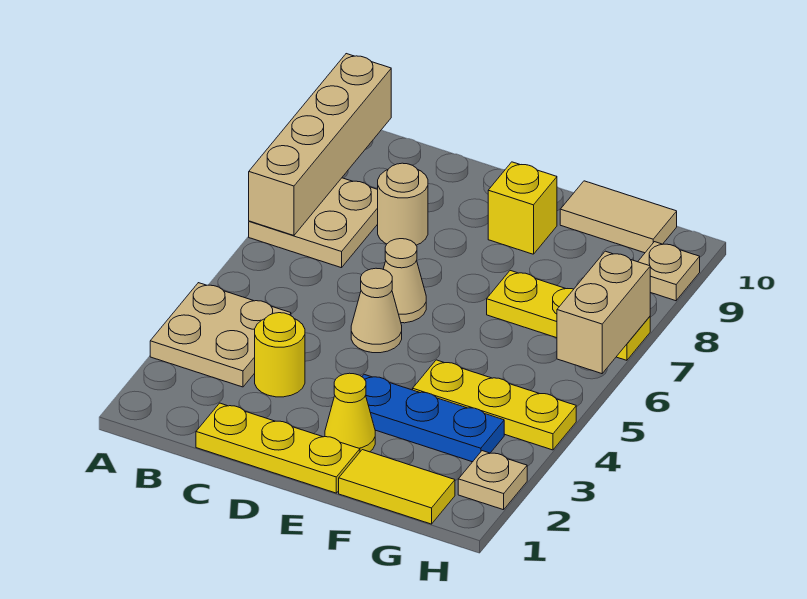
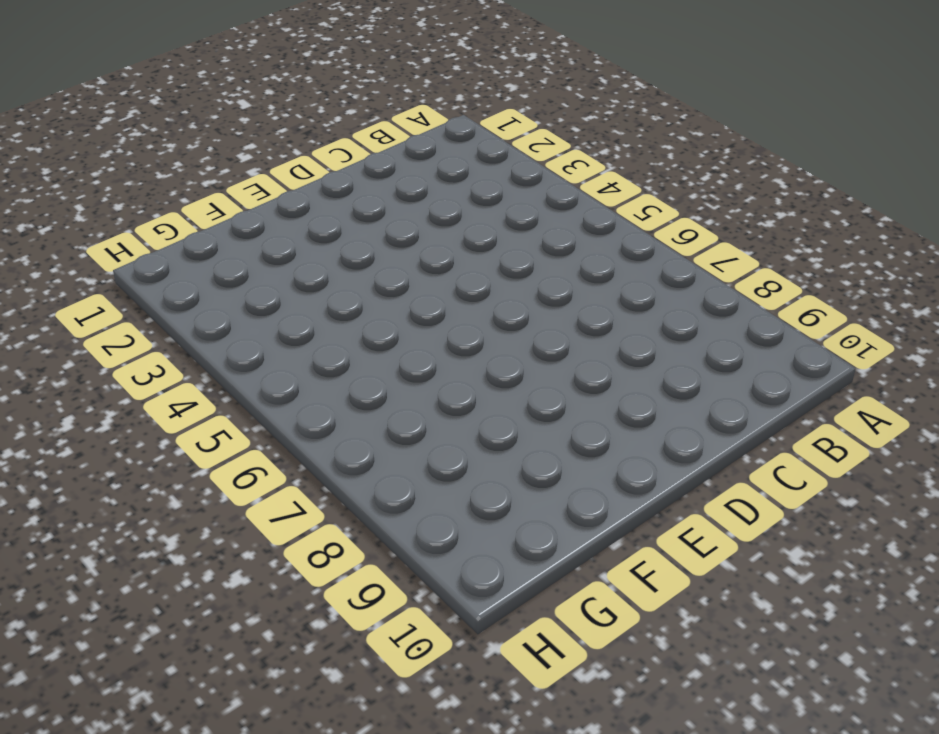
none -> tan plate A3:B4 level 1
none -> tan plate A7:B8 level 1
none -> yellow plate C1:E1 level 1

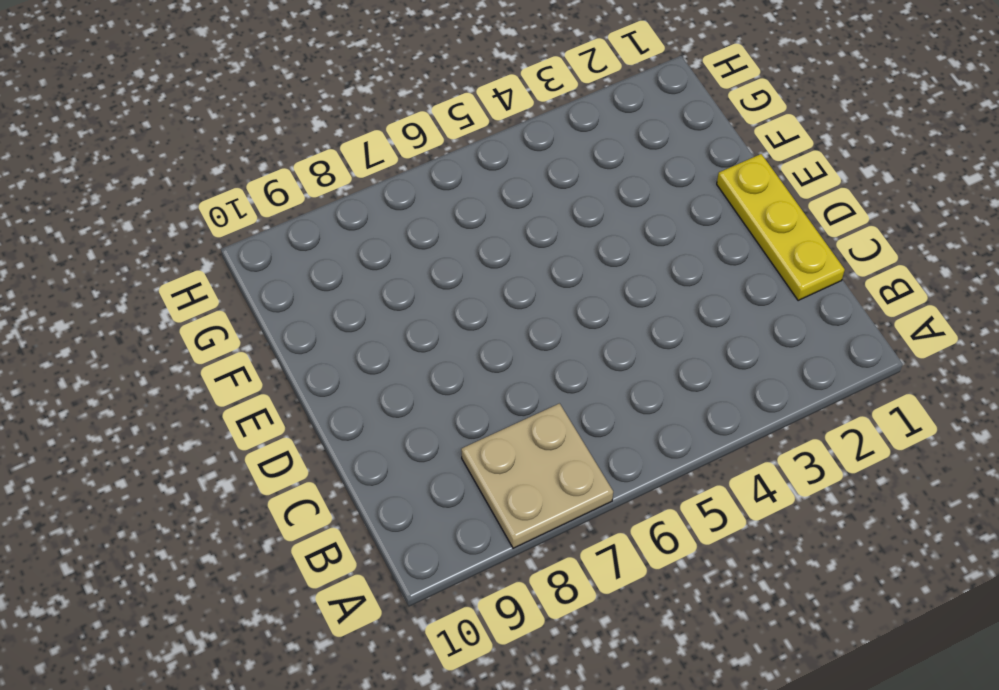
none -> tan plate A3:B4 level 1
none -> yellow round brick C3 level 1
none -> tan round brick C8 level 1

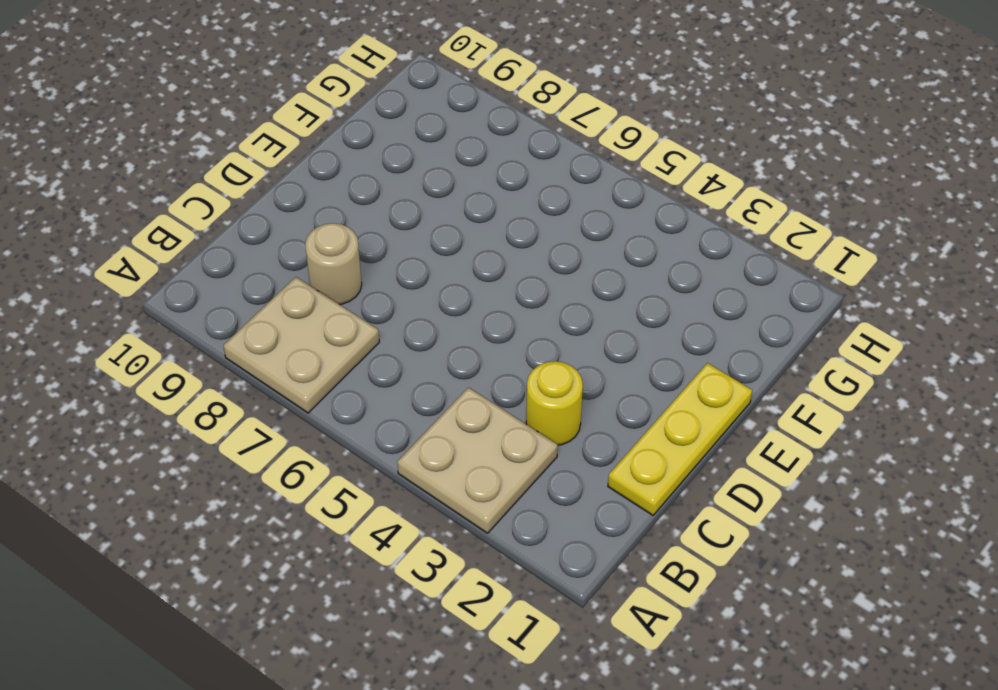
none -> tan cone D5 level 1
none -> tan cone D6 level 1
none -> yellow cone E2 level 1

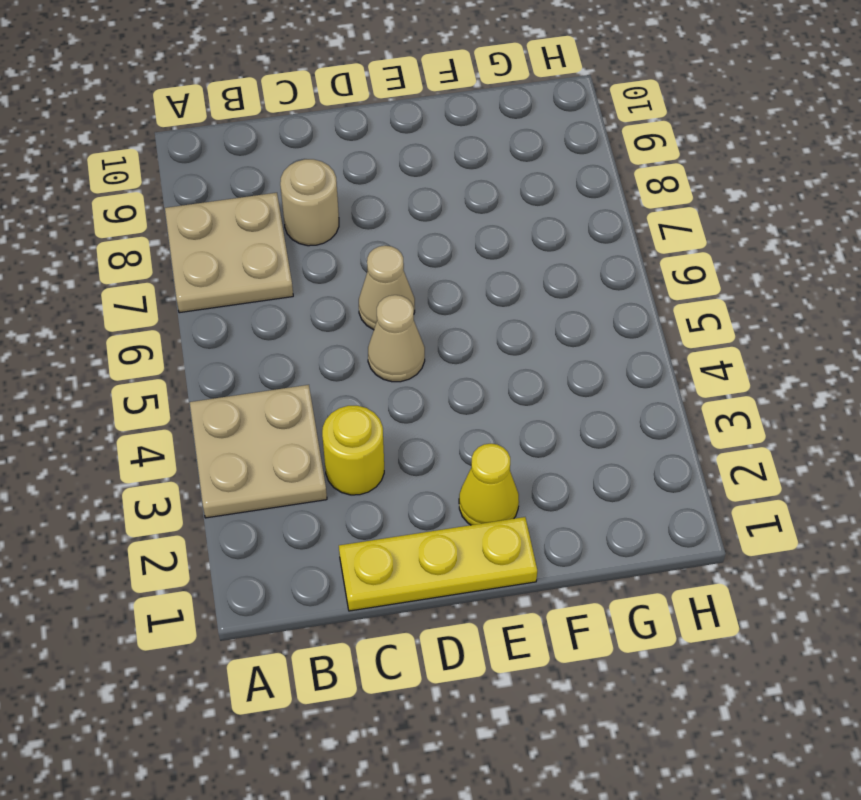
none -> blue plate E3:G3 level 1
none -> yellow brick E9 level 1
none -> yellow tile F1:G1 level 1

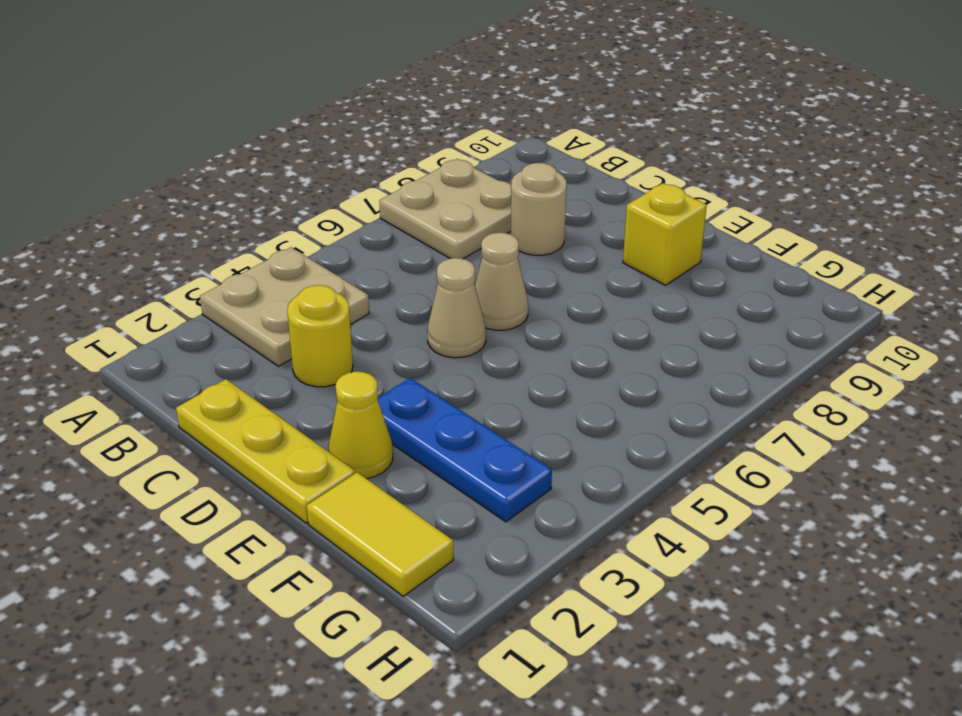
none -> yellow plate F4:H4 level 1
none -> yellow plate F7:H7 level 1
none -> tan tile F10:G10 level 1

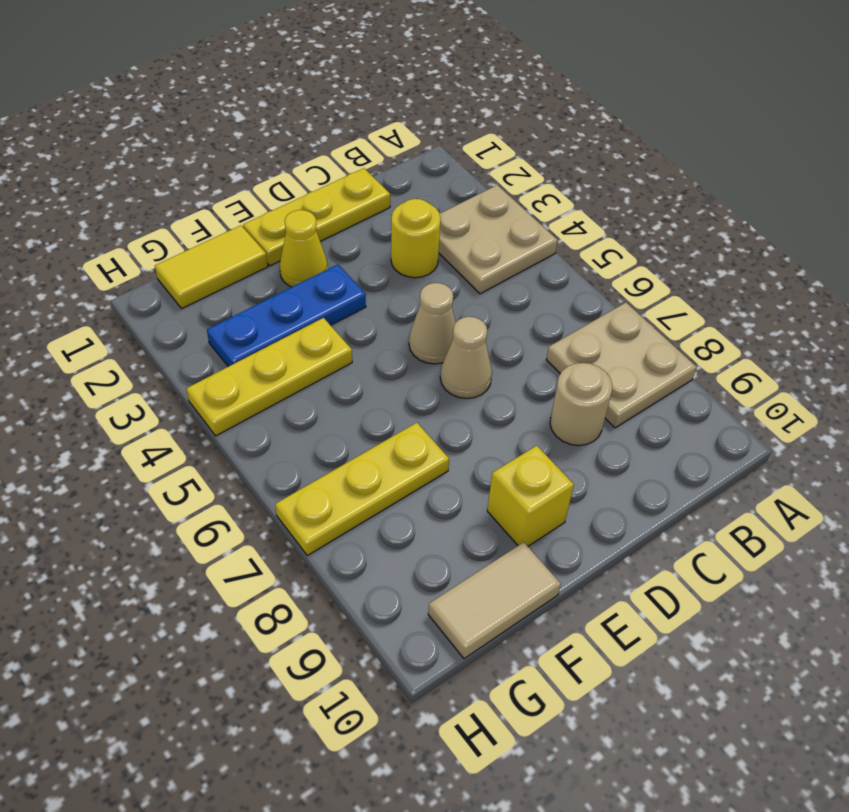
none -> tan plate H2 level 1
none -> tan plate H9 level 1
none -> tan brick A7:A10 level 2

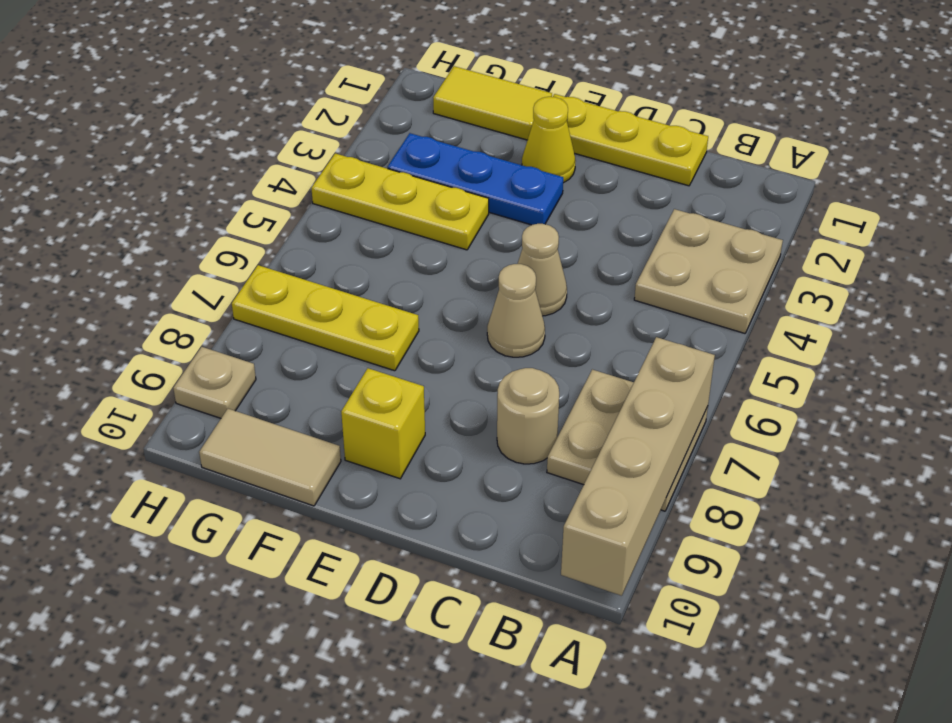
none -> yellow round brick C3 level 1
none -> tan plate H2 level 1
none -> tan brick H6:H7 level 2

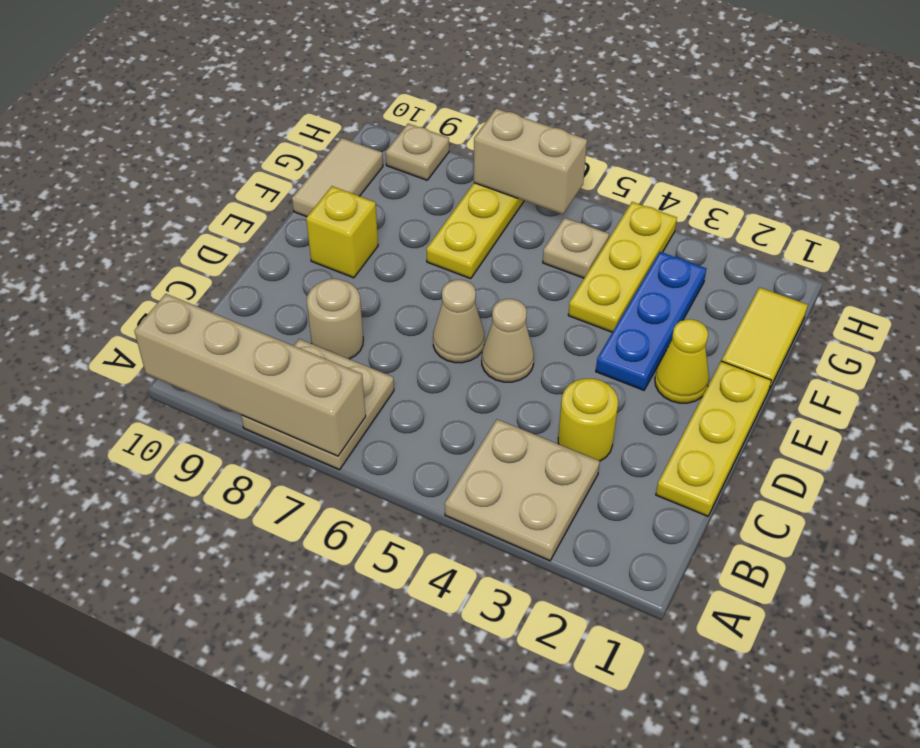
tan plate G5 level 1 -> tan plate H2 level 1

